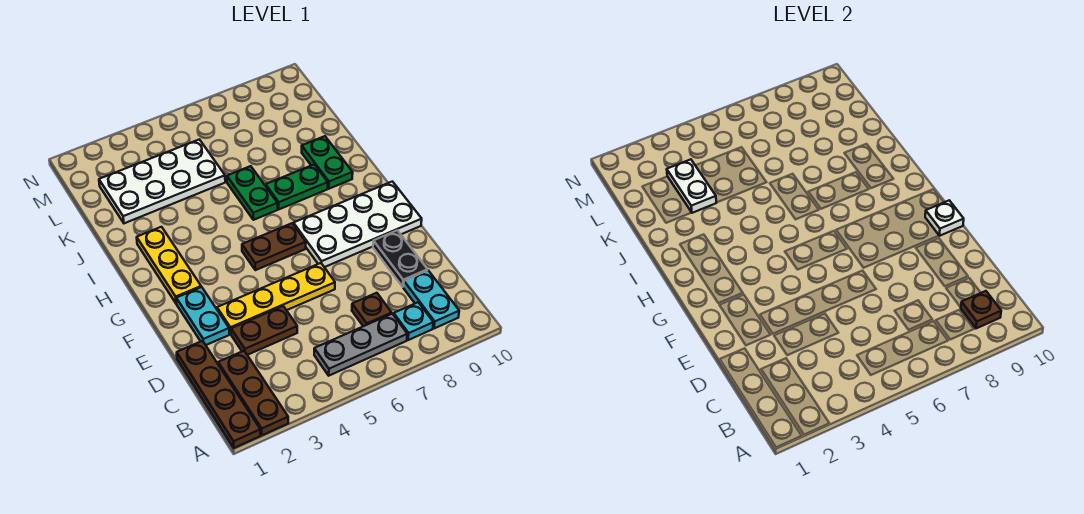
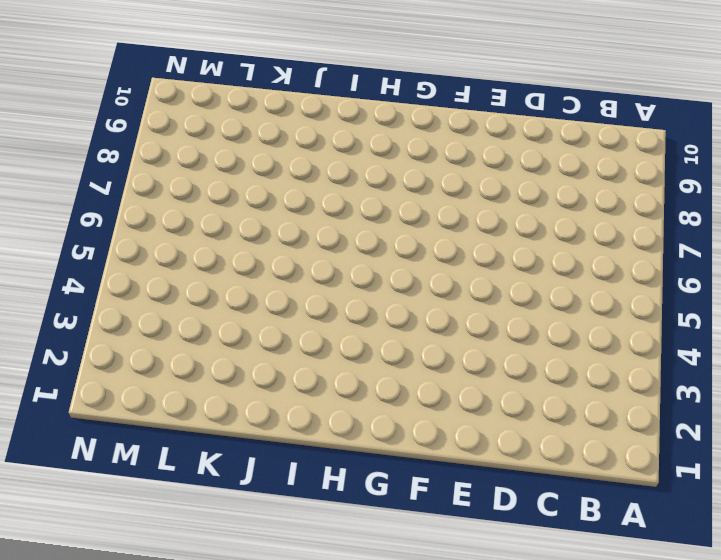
none -> brown plate A1:D1 level 1
none -> brown plate A2:C2 level 1
none -> grey plate B5:B7 level 1

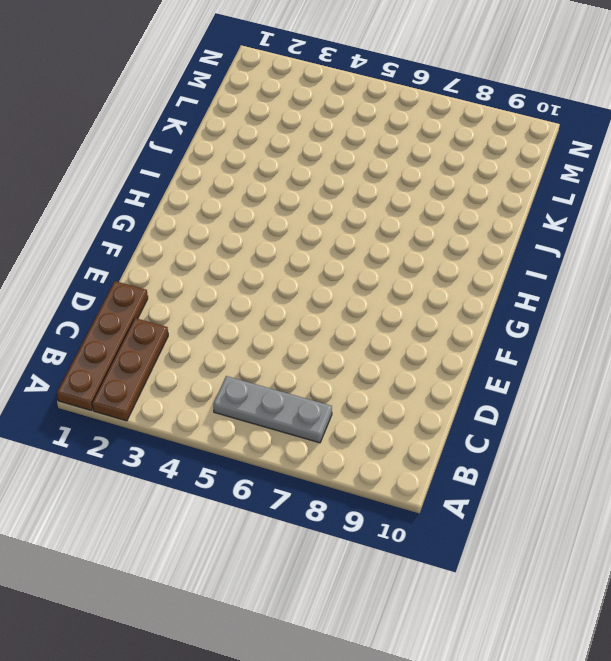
none -> cyan plate B8 level 1
none -> cyan plate B9:C9 level 1
none -> brown plate C7 level 1

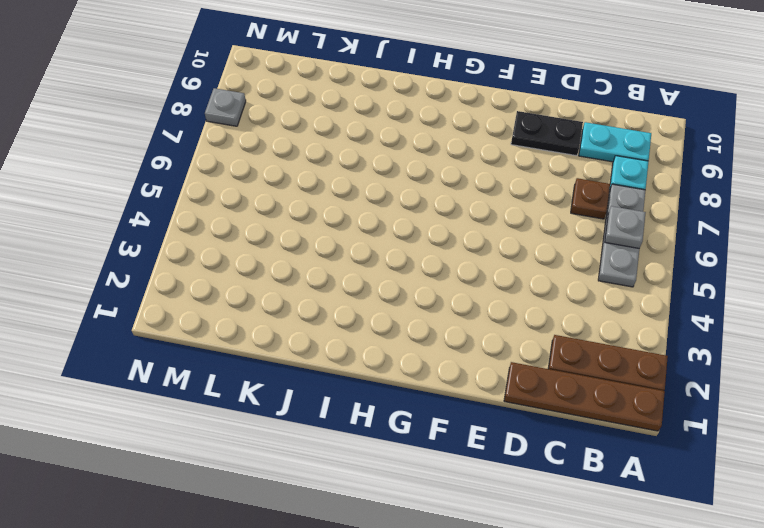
grey plate B6 level 2 -> none
grey plate N8 level 1 -> none
none -> brown plate D3:D4 level 1
none -> cyan plate E2:F2 level 1
none -> yellow plate E3:E6 level 1

